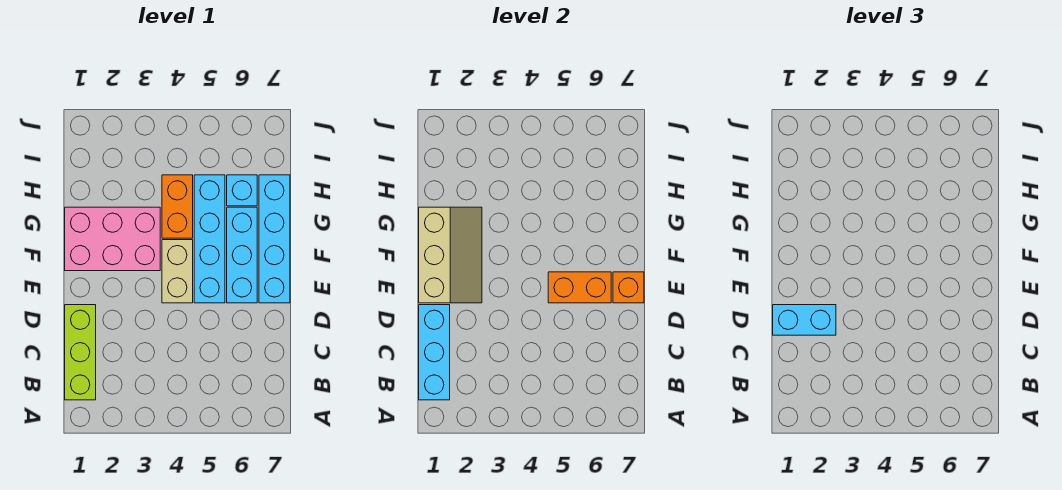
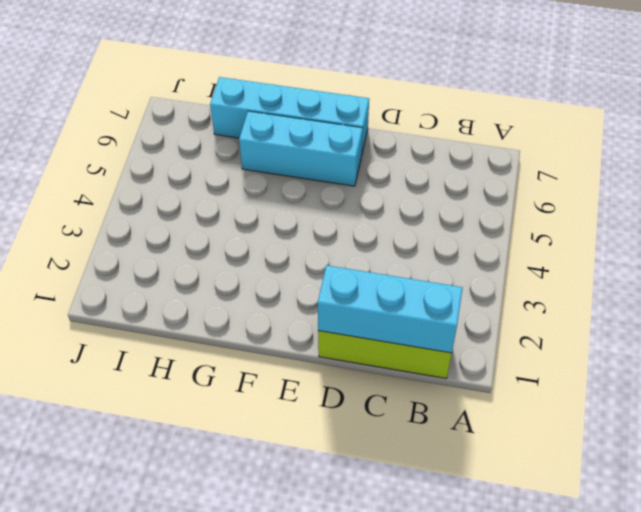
none -> tan brick E4:F4 level 1
none -> cyan brick E5:H5 level 1
none -> pink brick F1:G3 level 1

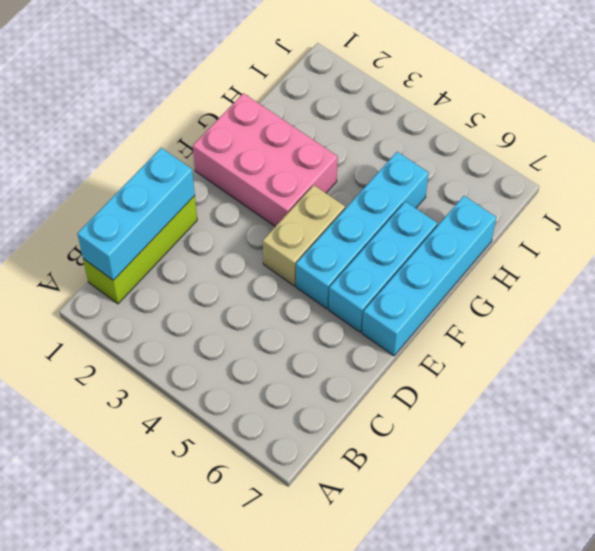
none -> orange brick G4:H4 level 1
none -> cyan brick H6 level 1
none -> tan slope E1:G2 level 2 top 1

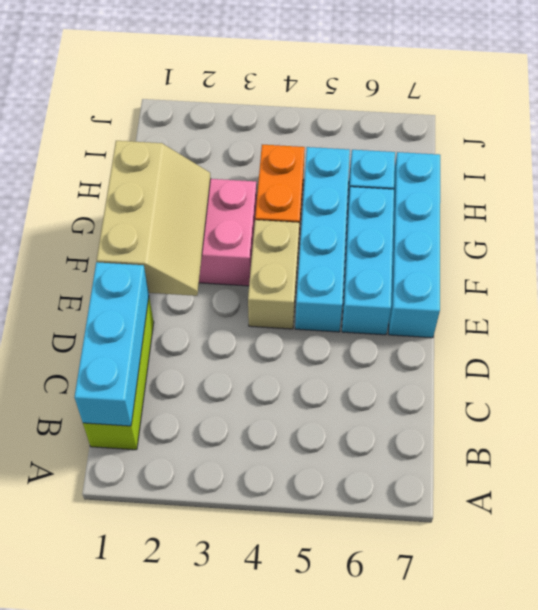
none -> orange brick E5:E6 level 2
none -> orange brick E7 level 2
none -> cyan brick D1:D2 level 3

